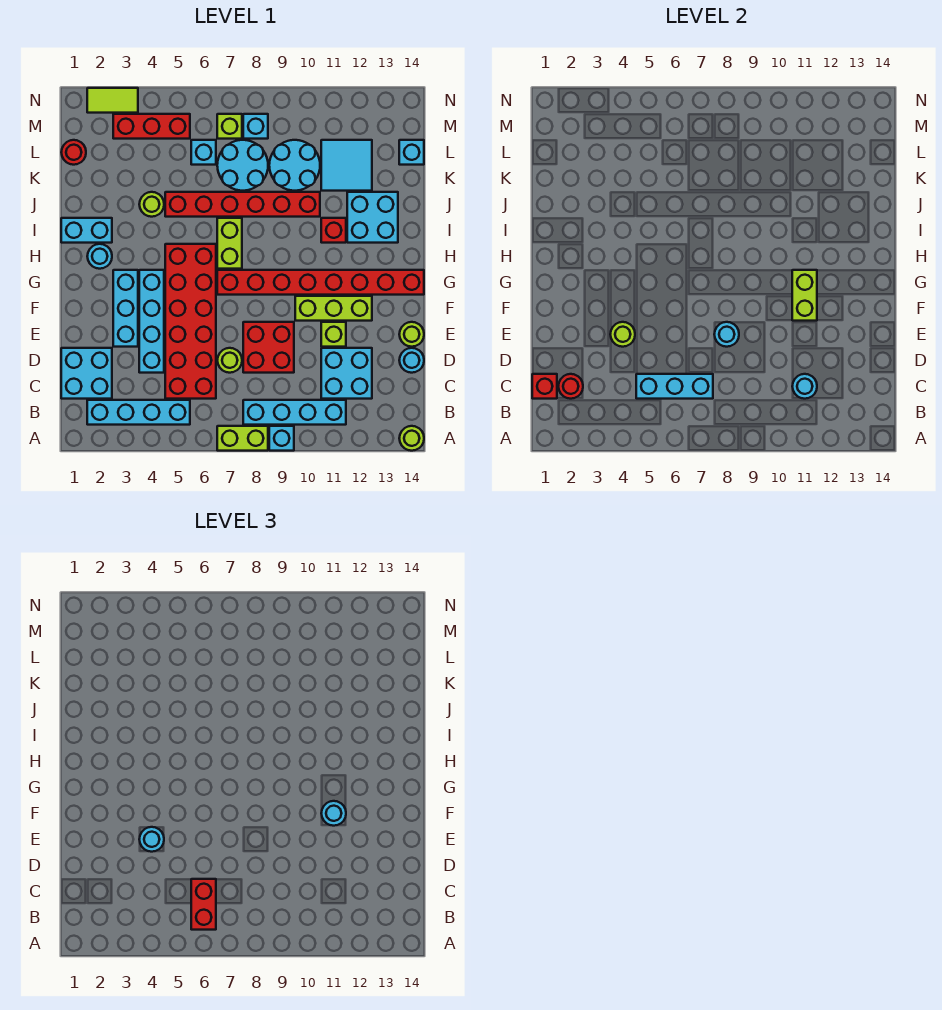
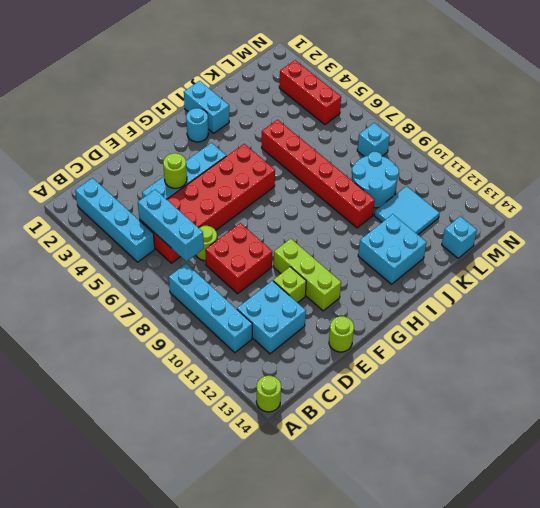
none -> lime brick A7:A8 level 1
none -> cyan brick A9 level 1
none -> cyan brick C1:D2 level 1
none -> cyan round brick D14 level 1

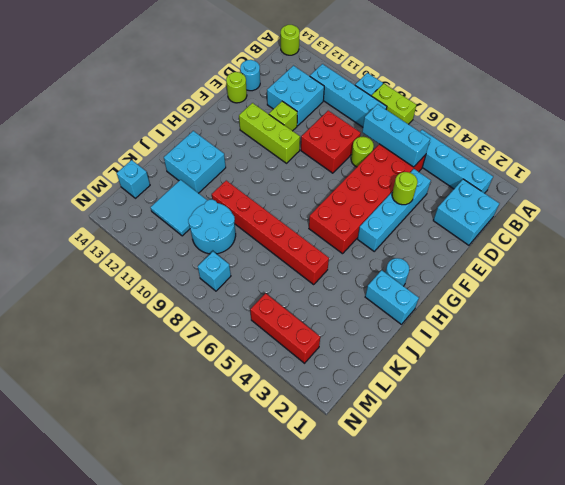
none -> cyan brick E3:G3 level 1
none -> red brick G7:G14 level 1
none -> lime brick H7:I7 level 1
none -> red brick I11 level 1

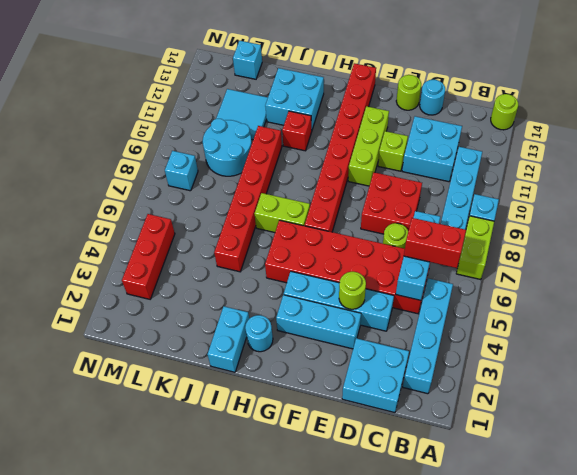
none -> lime round brick J4 level 1
none -> cyan round brick K7:L8 level 1
none -> red round brick L1 level 1
none -> cyan brick L6 level 1

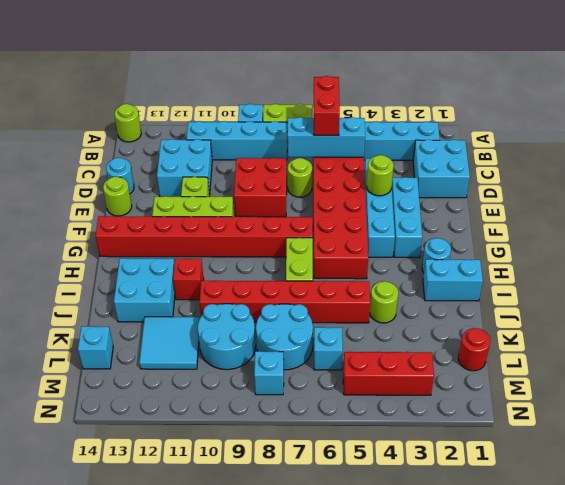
none -> lime brick M7 level 1
none -> lime tile N2:N3 level 1
none -> red brick C1 level 2
none -> red round brick C2 level 2

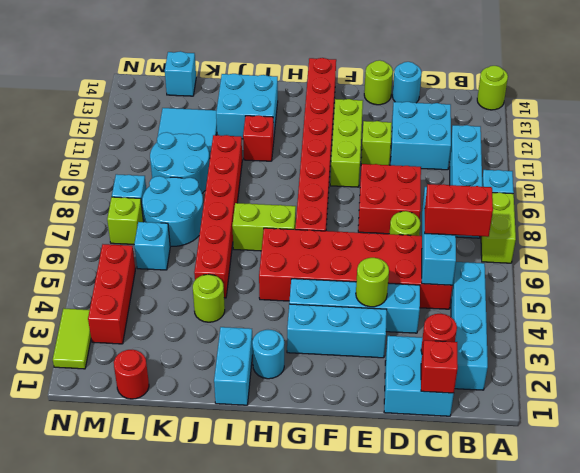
none -> cyan round brick C11 level 2
none -> cyan round brick E8 level 2
none -> lime brick F11:G11 level 2
none -> cyan round brick E4 level 3

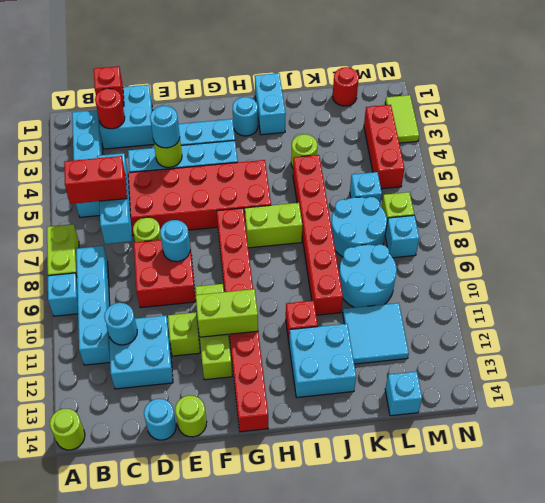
none -> cyan round brick F11 level 3

